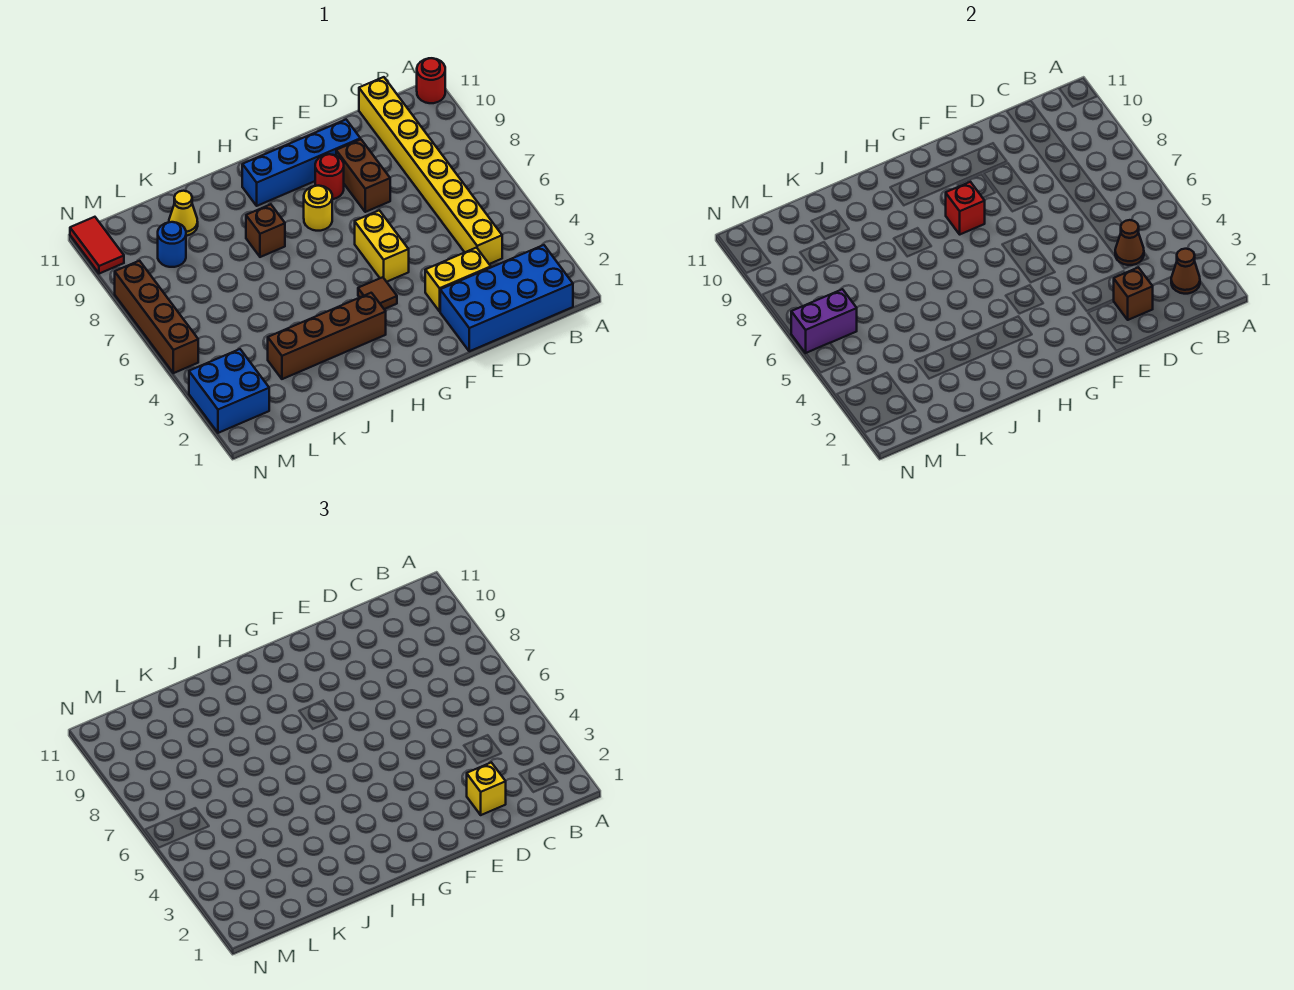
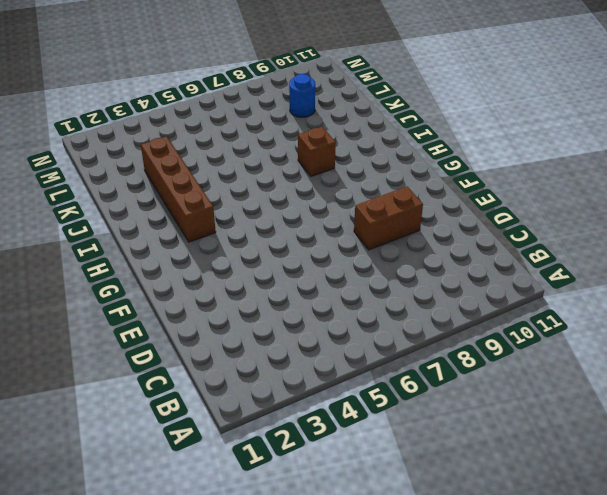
none -> red round brick A11 level 1
none -> blue brick B1:E2 level 1
none -> yellow brick C4:C11 level 1

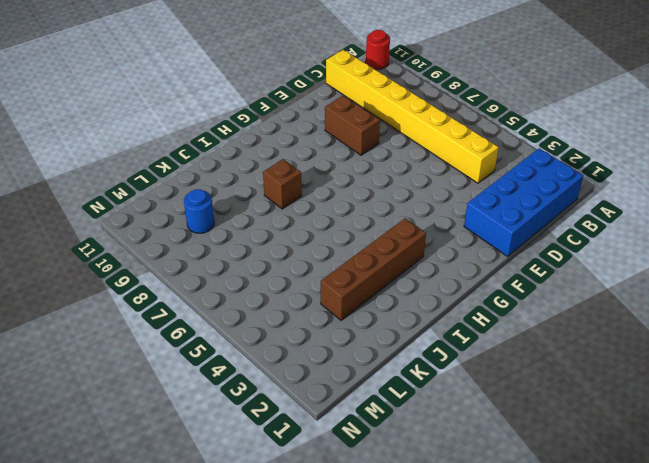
none -> yellow brick D3:E3 level 1
none -> blue brick E10:H10 level 1
none -> yellow brick F5:F6 level 1

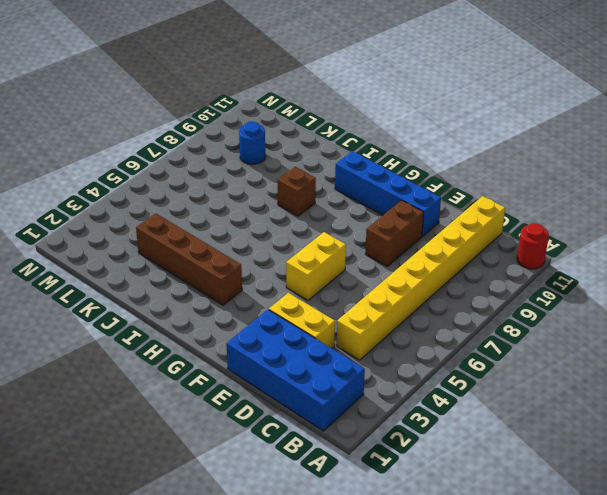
none -> red round brick F9 level 1
none -> brown tile G4 level 1
none -> yellow round brick G8 level 1

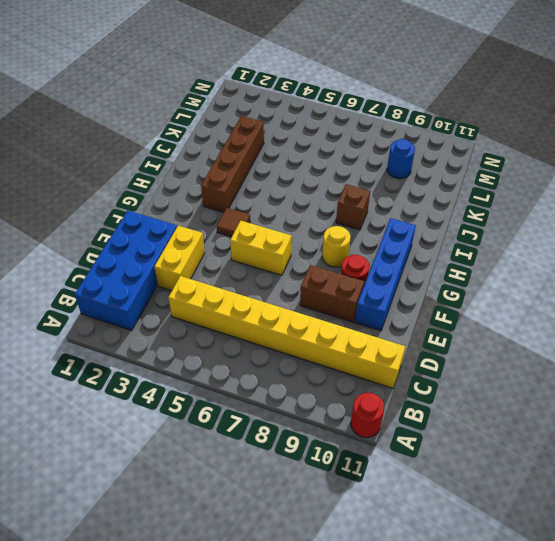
none -> yellow cone K10 level 1
none -> blue brick M2:N3 level 1
none -> brown brick N5:N8 level 1

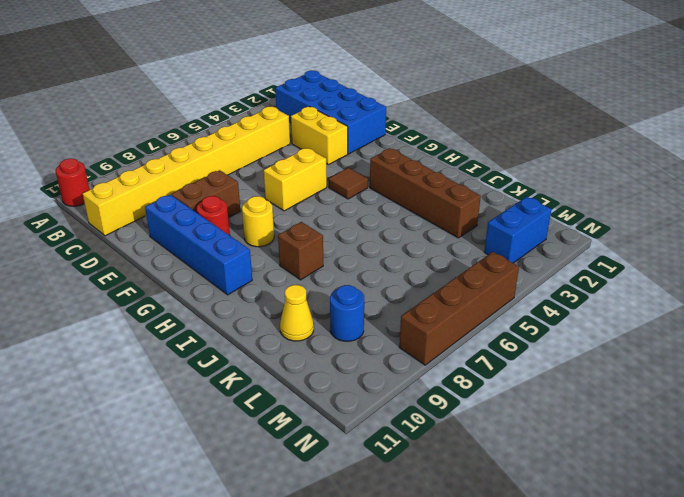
blue brick M2:M3 level 1 -> blue brick M2:N3 level 1
none -> red tile N10:N11 level 1
none -> brown cone B2 level 2
none -> brown cone C4 level 2

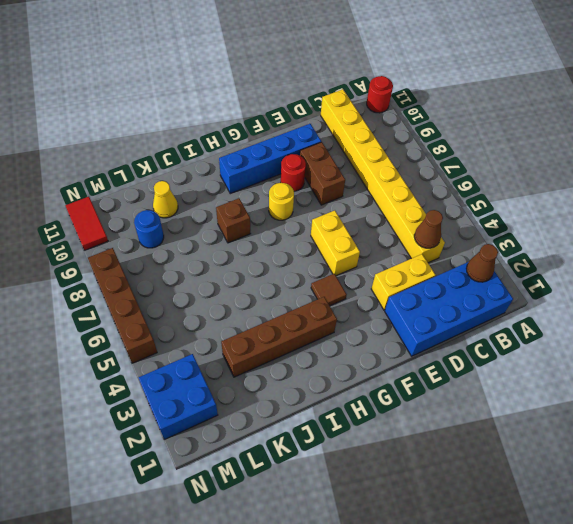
none -> brown brick D2 level 2
none -> red brick G8 level 2
none -> purple brick M6:N6 level 2

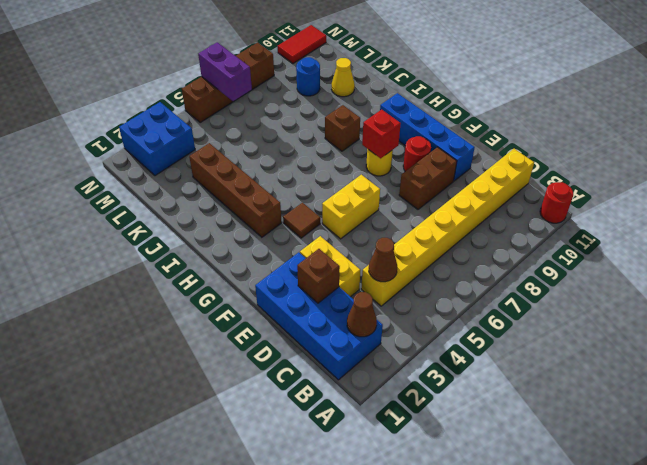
none -> yellow brick D2 level 3

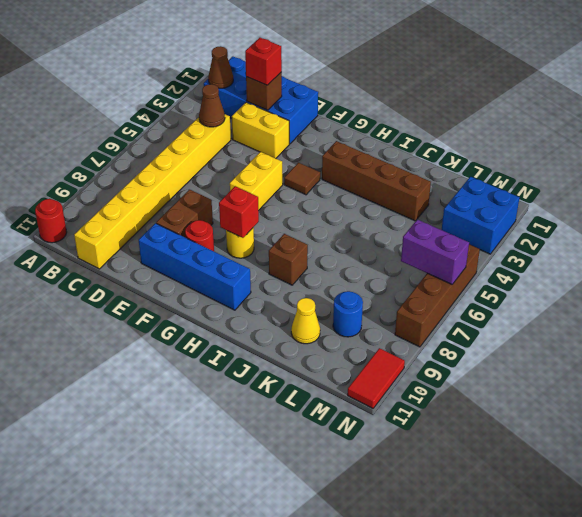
red brick D2 level 3 -> yellow brick D2 level 3

